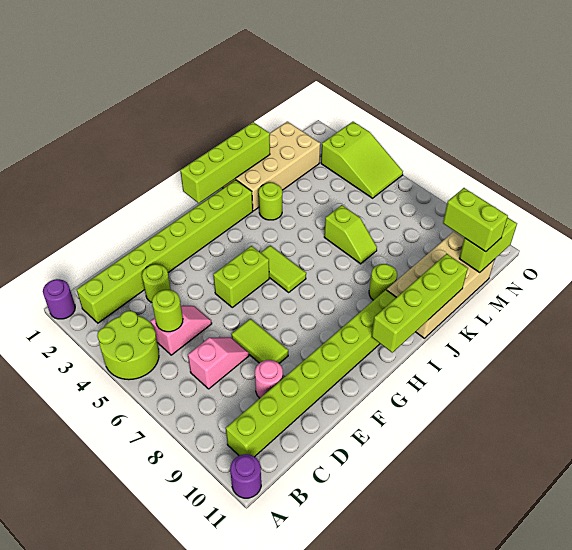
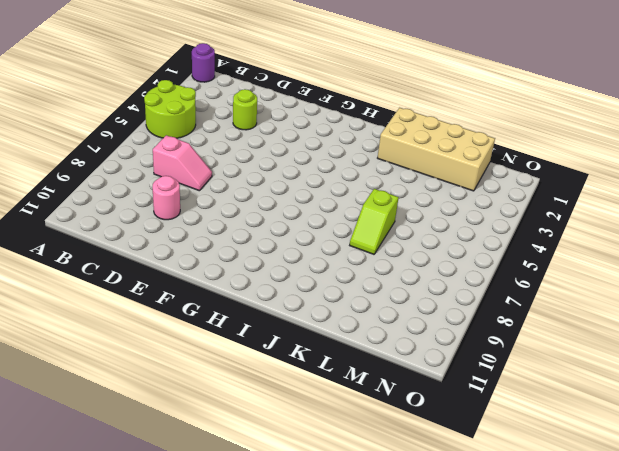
none -> purple round brick A11 level 1
none -> lime brick B2:I2 level 1
none -> lime brick B10:I10 level 1

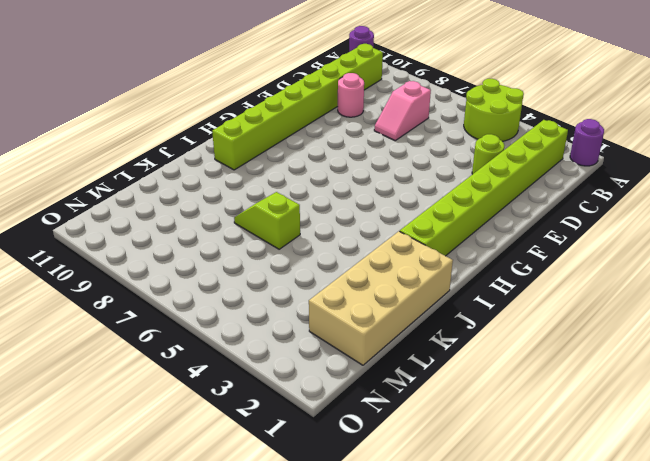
none -> pink slope C5:D5 level 1 top C
none -> lime tile E7:E8 level 1
none -> lime brick F5:G5 level 1

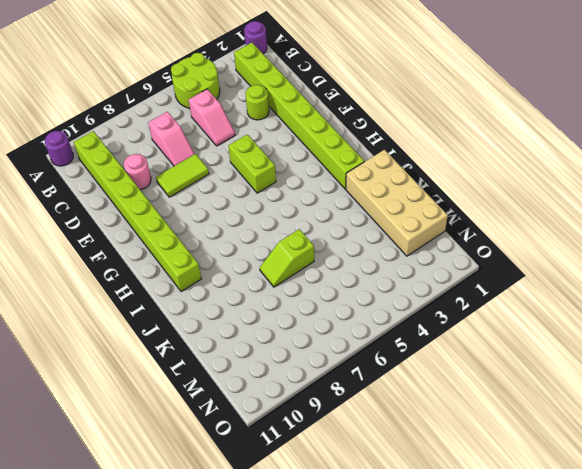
none -> lime tile H5:H6 level 1
none -> lime round brick J3 level 1
none -> lime round brick J9 level 1

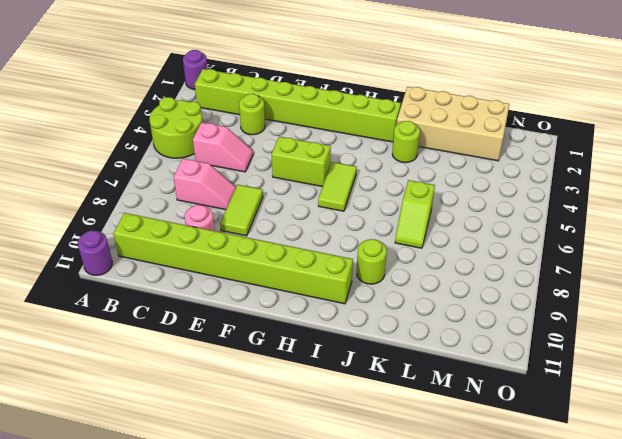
none -> tan brick J10:M11 level 1
none -> lime slope N3:O5 level 1 top 3
none -> lime round brick C5 level 2

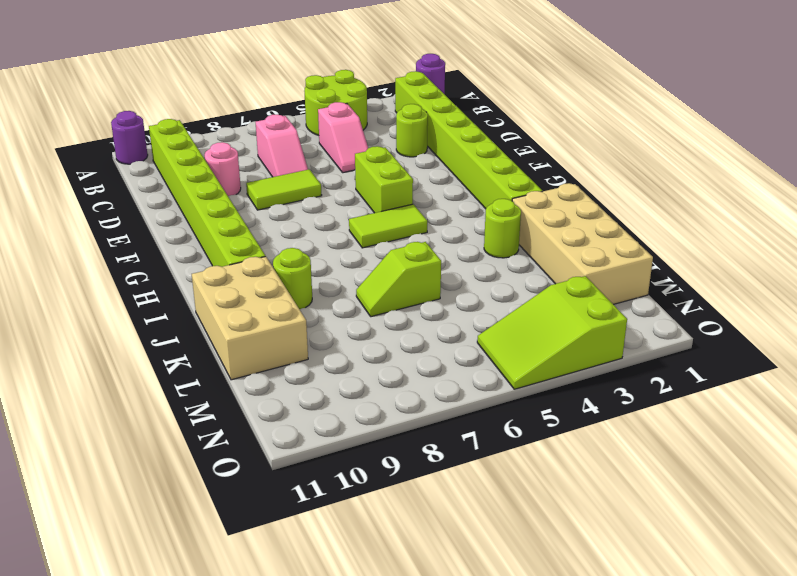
tan brick J10:L11 level 1 -> tan brick J10:M11 level 1
none -> lime round brick C5 level 2
none -> lime brick H1:K1 level 2
none -> lime brick H11:K11 level 2

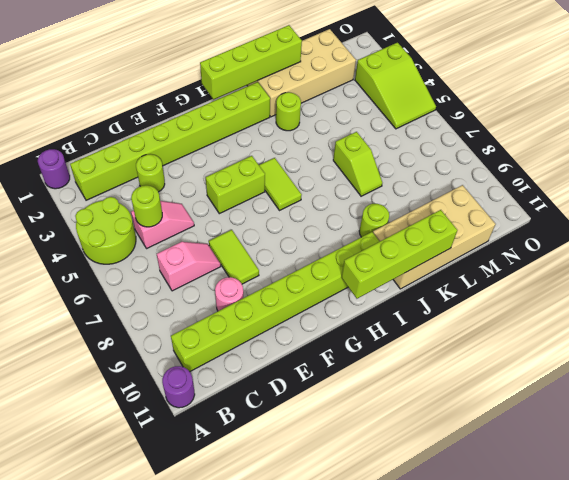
none -> lime brick M11:N11 level 2
none -> lime brick M10:M11 level 3

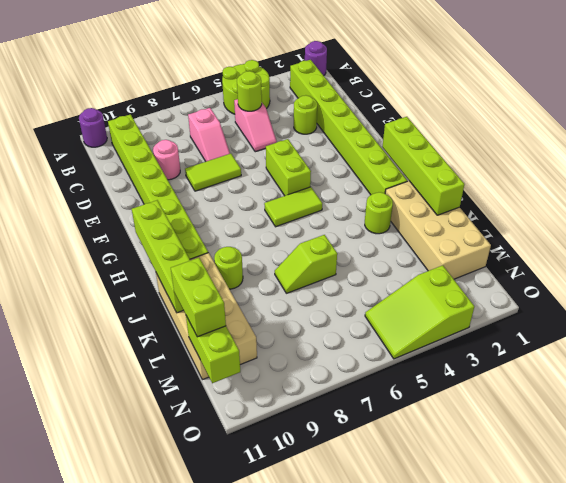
lime brick L11:M11 level 3 -> lime brick M10:M11 level 3

